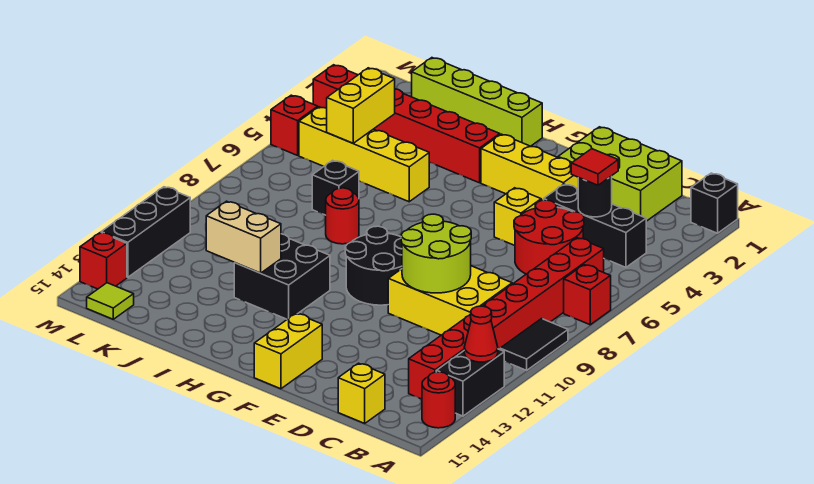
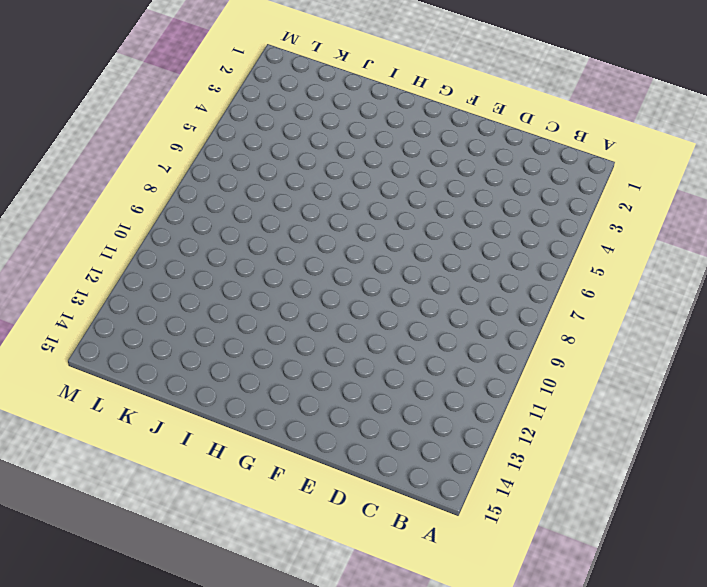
none -> black brick A1 level 1
none -> red brick A7 level 1
none -> black tile A9:A10 level 1
none -> black brick A12:A13 level 1

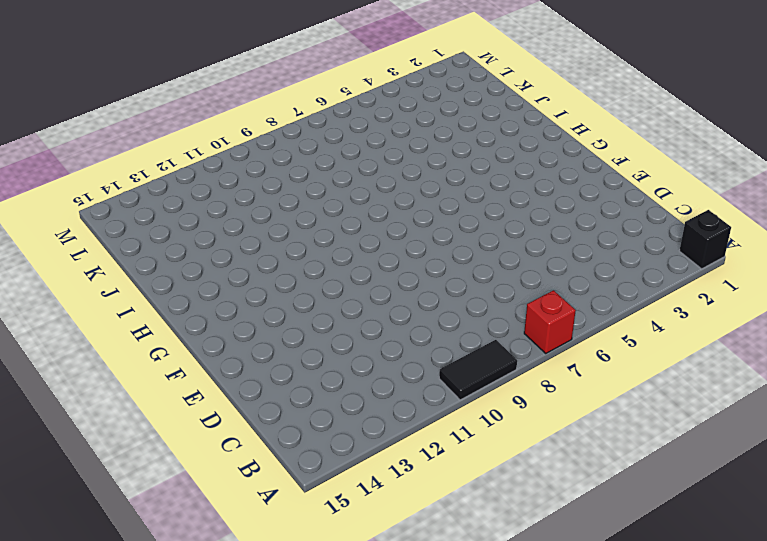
none -> black brick A12:A13 level 1
none -> red round brick A14 level 1
none -> black brick B4:D4 level 1
none -> red brick B6:B13 level 1

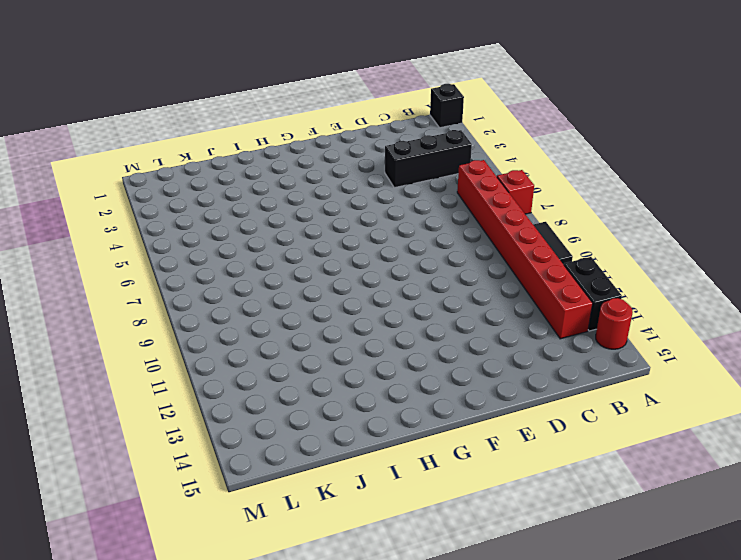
none -> lime brick C1:E2 level 1
none -> red round brick C5:D6 level 1
none -> yellow brick C9:E10 level 1
none -> yellow brick C15 level 1

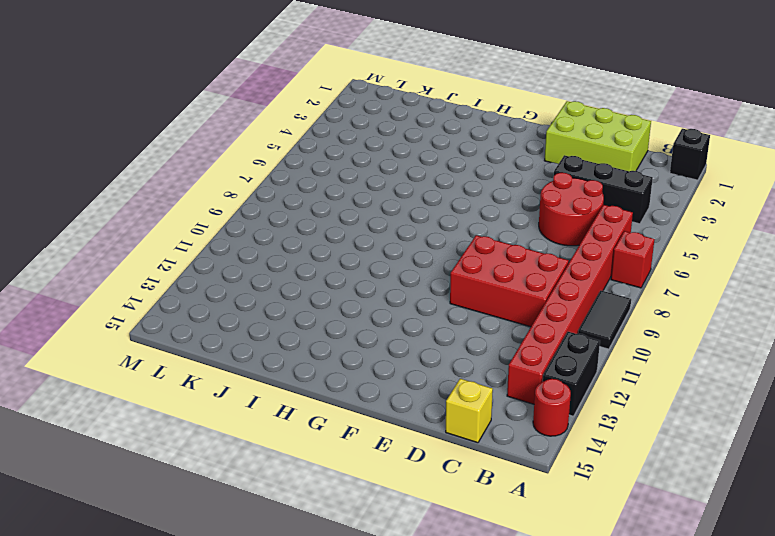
red brick C9:E10 level 1 -> yellow brick C9:E10 level 1
none -> yellow brick E3:G3 level 1
none -> yellow brick E5 level 1
none -> black round brick F9:G10 level 1
none -> yellow brick F14:F15 level 1

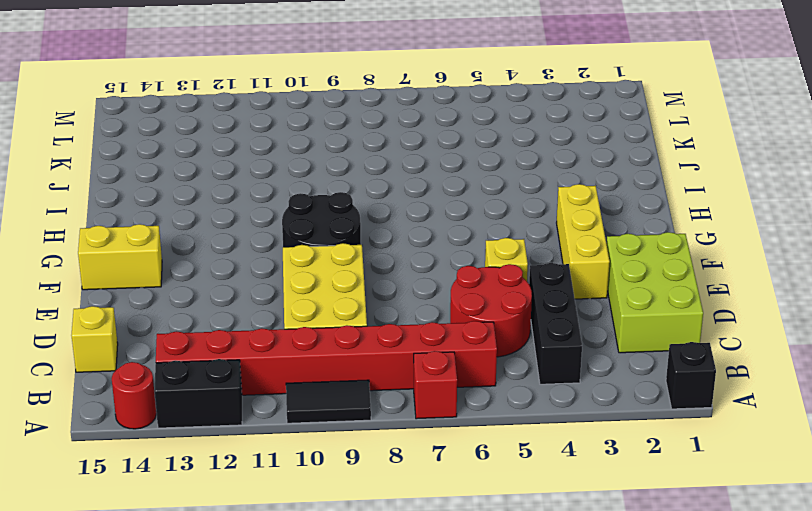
none -> lime brick H1:K1 level 1
none -> red brick H3:M3 level 1
none -> black brick H11:I12 level 1
none -> yellow brick I5:L5 level 1

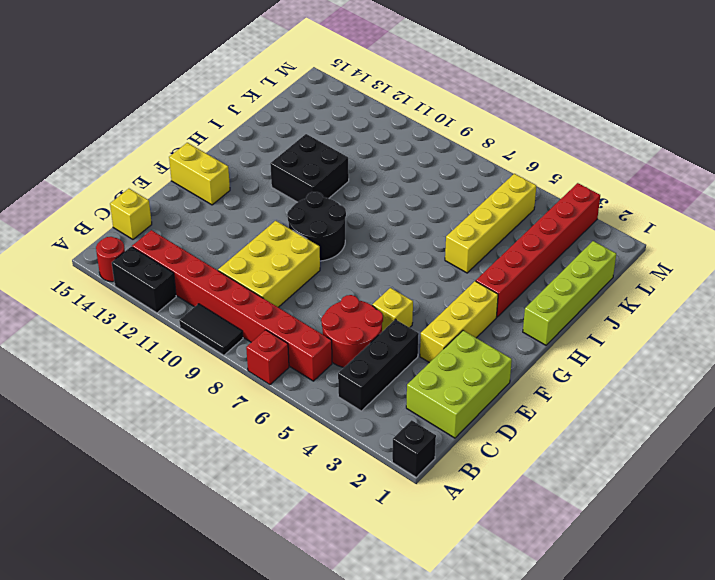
none -> red round brick I8 level 1
none -> black brick J7 level 1
none -> lime tile L15 level 1
none -> red brick M5 level 1

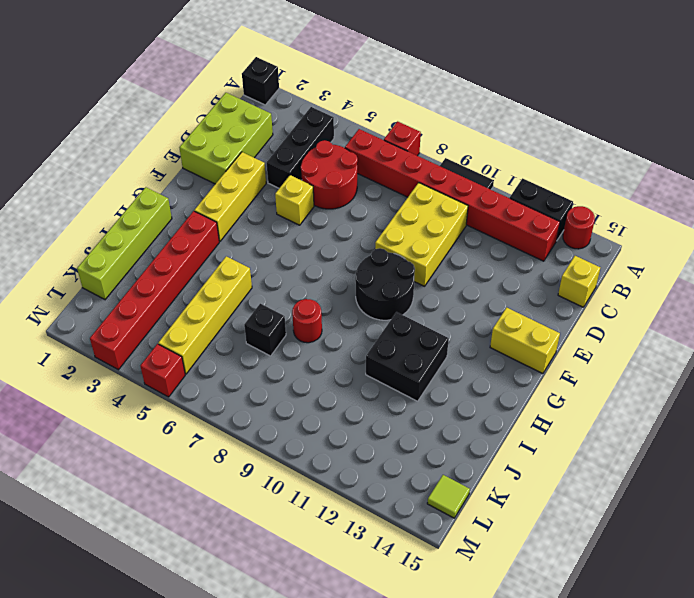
none -> black brick M11:M13 level 1
none -> red brick M14 level 1
none -> red cone A12 level 2
none -> black round brick C4 level 2

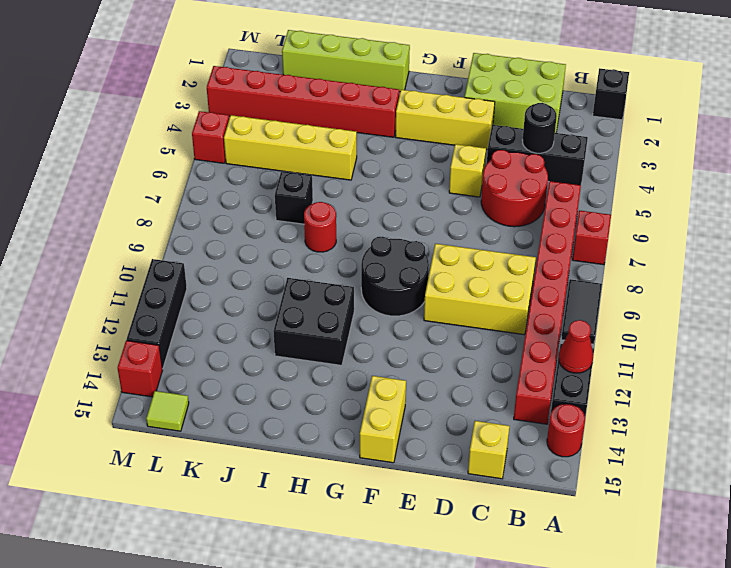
none -> lime round brick D9:E10 level 2
none -> tan brick I12:J12 level 2
none -> yellow brick K4:K5 level 2
none -> red tile C4 level 3

